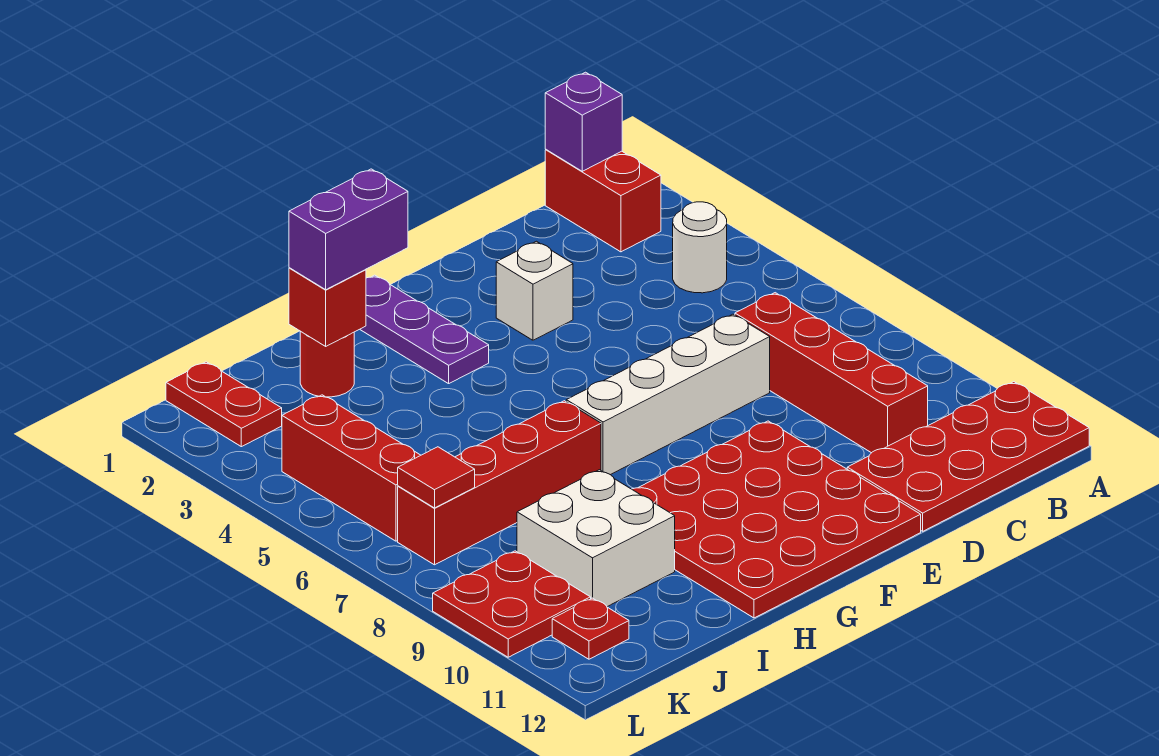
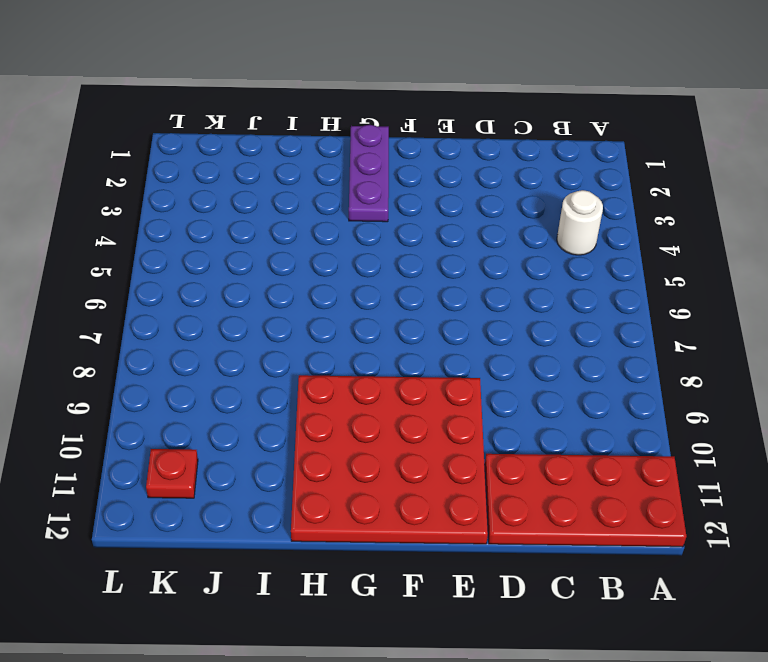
none -> red brick B1:B2 level 1
none -> red brick C7:C10 level 1
none -> white brick D7:G7 level 1

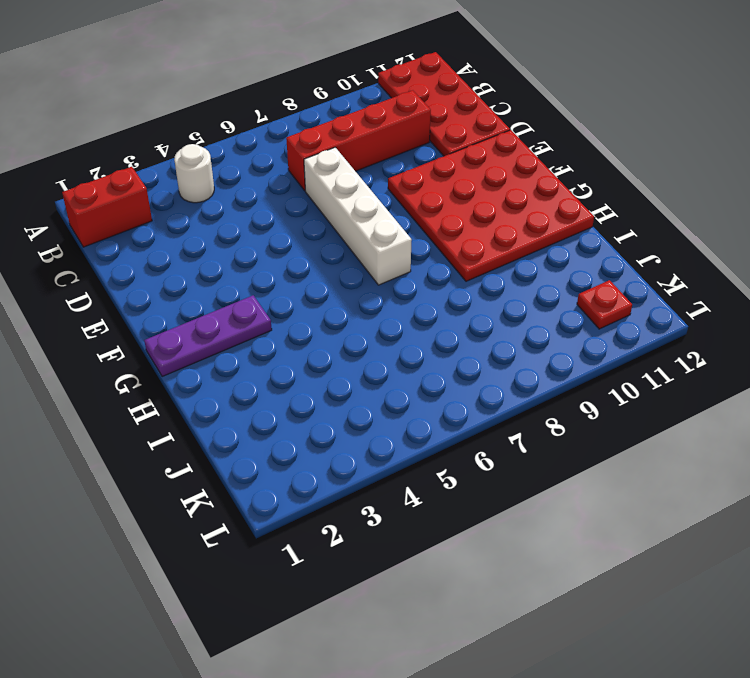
none -> white brick E3 level 1
none -> red brick H7:K7 level 1
none -> red round brick I2 level 1

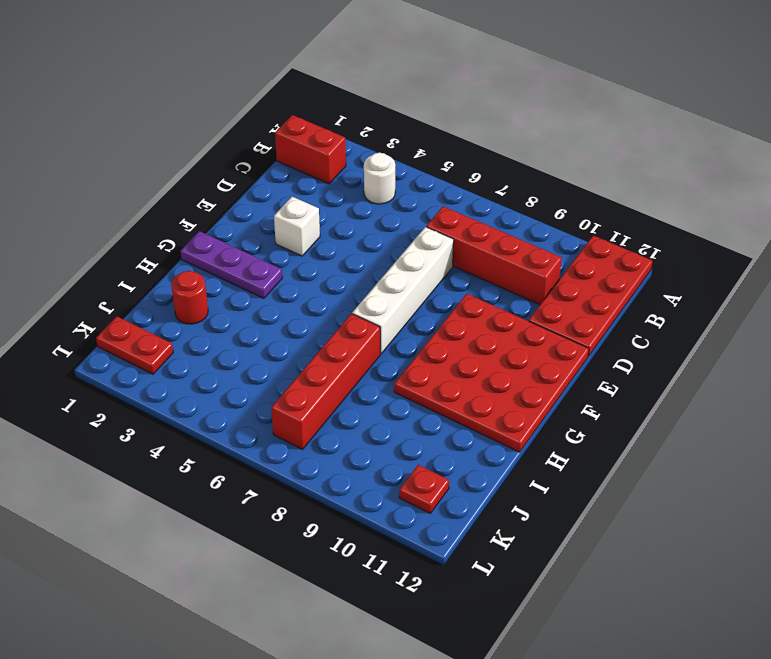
none -> white brick I9:J10 level 1
none -> red brick K4:K6 level 1
none -> red plate K9:L10 level 1

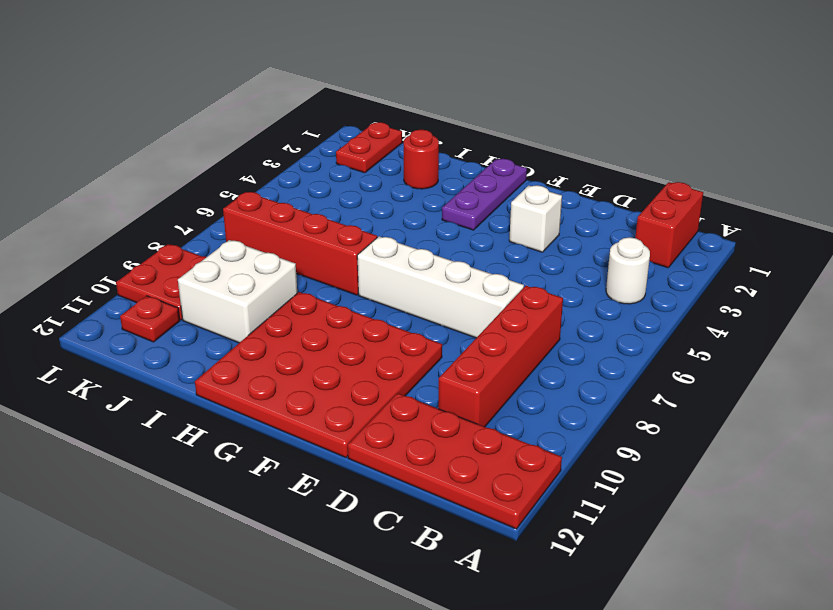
none -> red brick K4:K6 level 1
none -> purple brick B1 level 2
none -> red brick I2 level 2

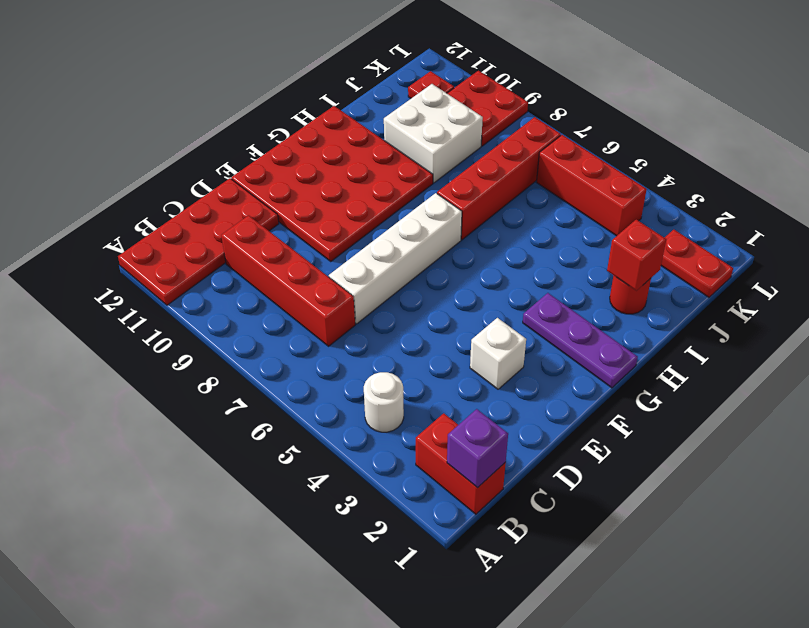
none -> red tile K7 level 2
none -> purple brick H2:I2 level 3

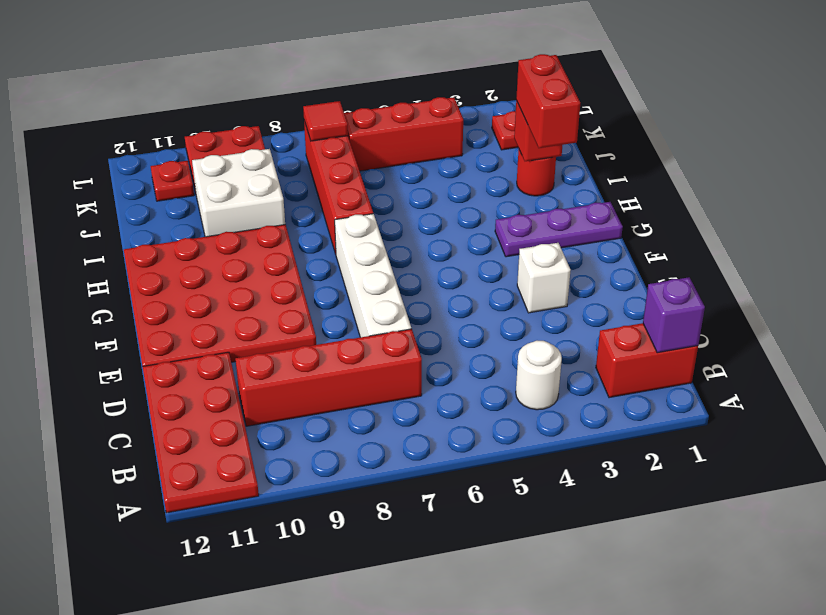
red brick H2:I2 level 3 -> purple brick H2:I2 level 3

